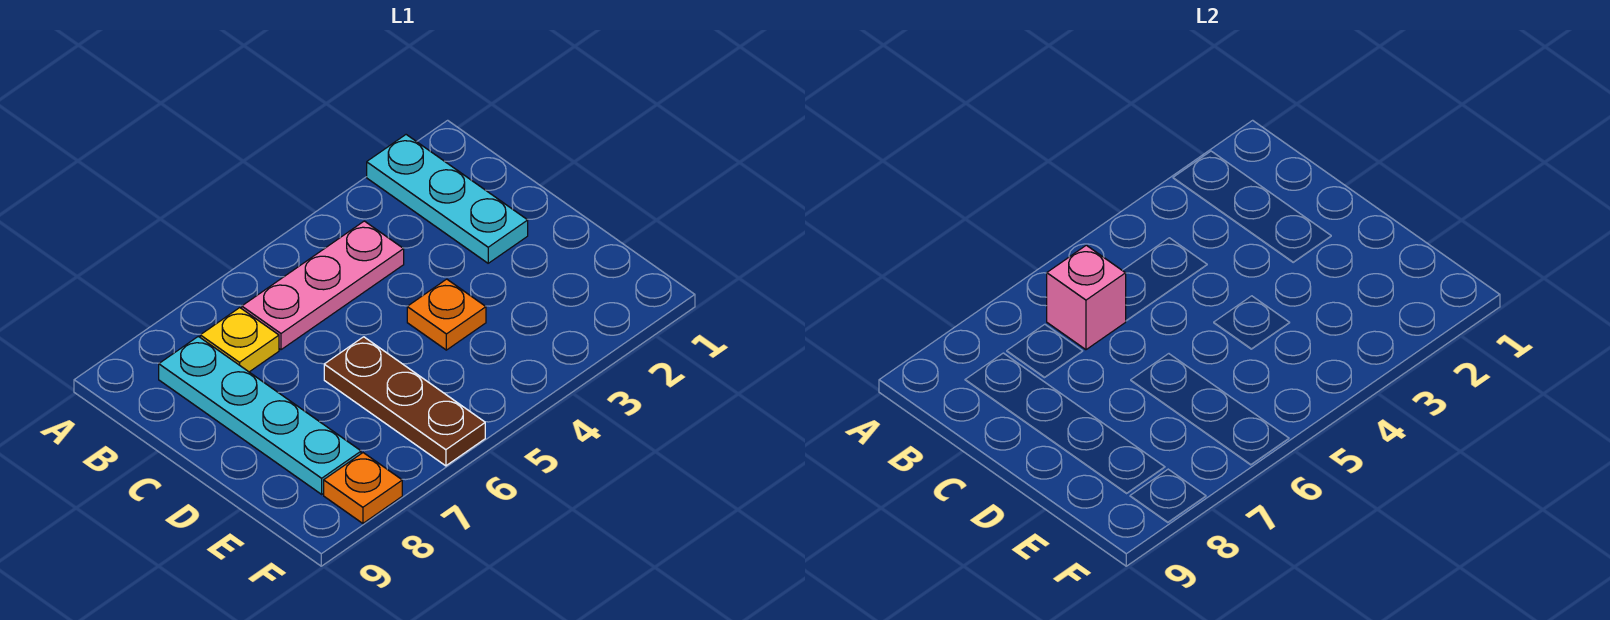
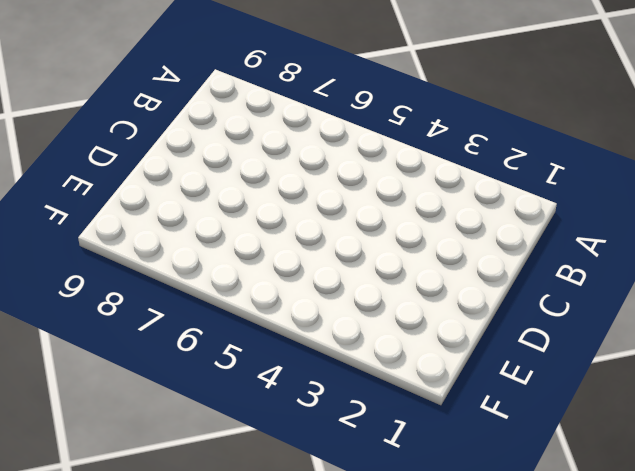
none -> cyan plate A2:C2 level 1
none -> pink plate B4:B6 level 1

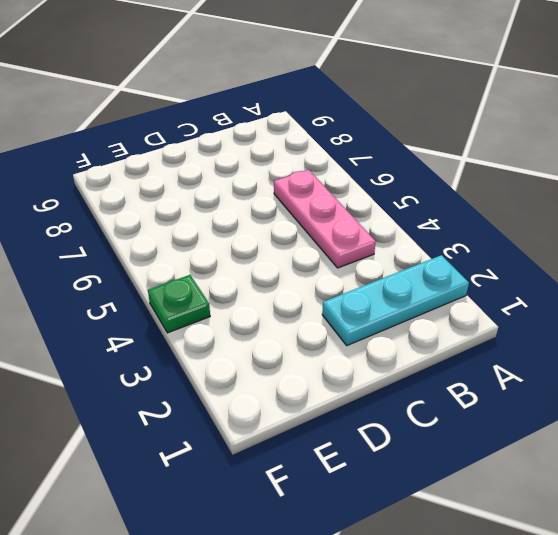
green plate F4 level 1 -> none
none -> yellow plate B7 level 1
none -> cyan plate B8:E8 level 1

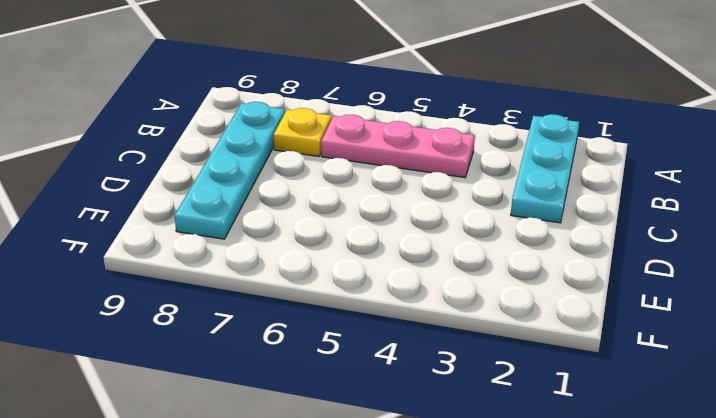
none -> orange plate D4 level 1
none -> brown plate D6:F6 level 1

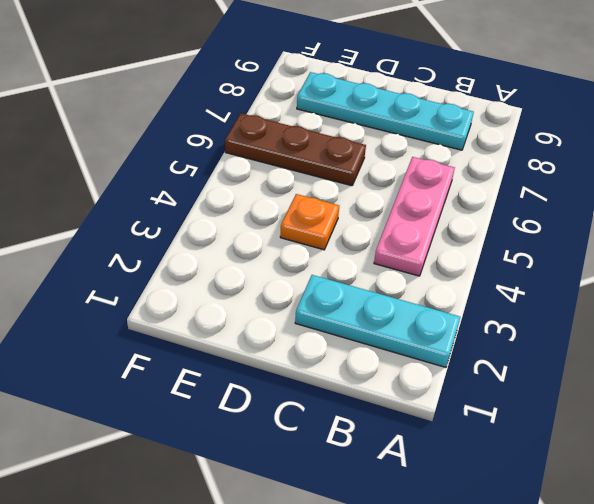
none -> yellow plate B7 level 1
none -> orange plate F8 level 1

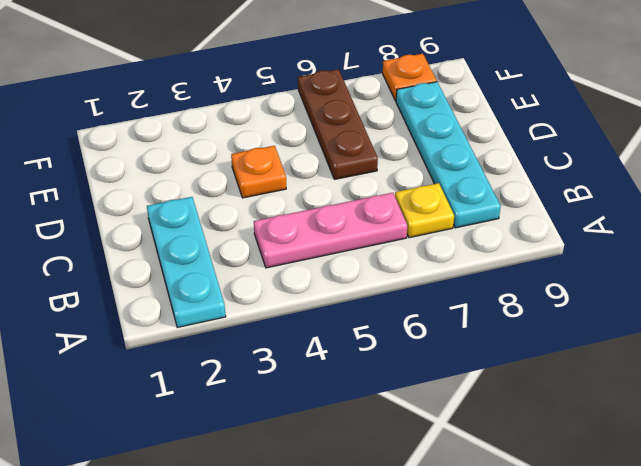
none -> pink brick B6 level 2

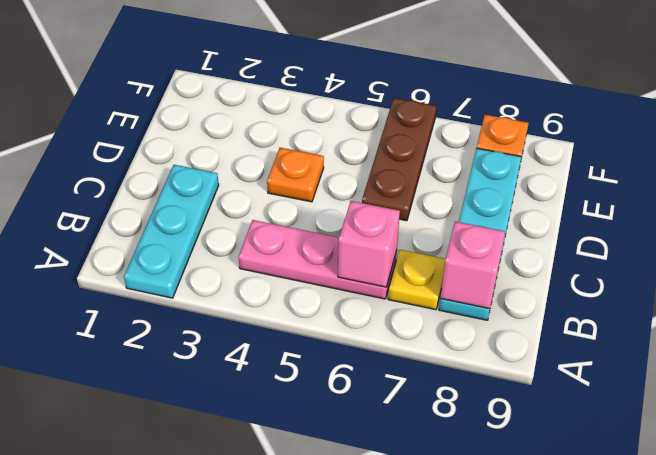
pink brick B8 level 2 -> none

